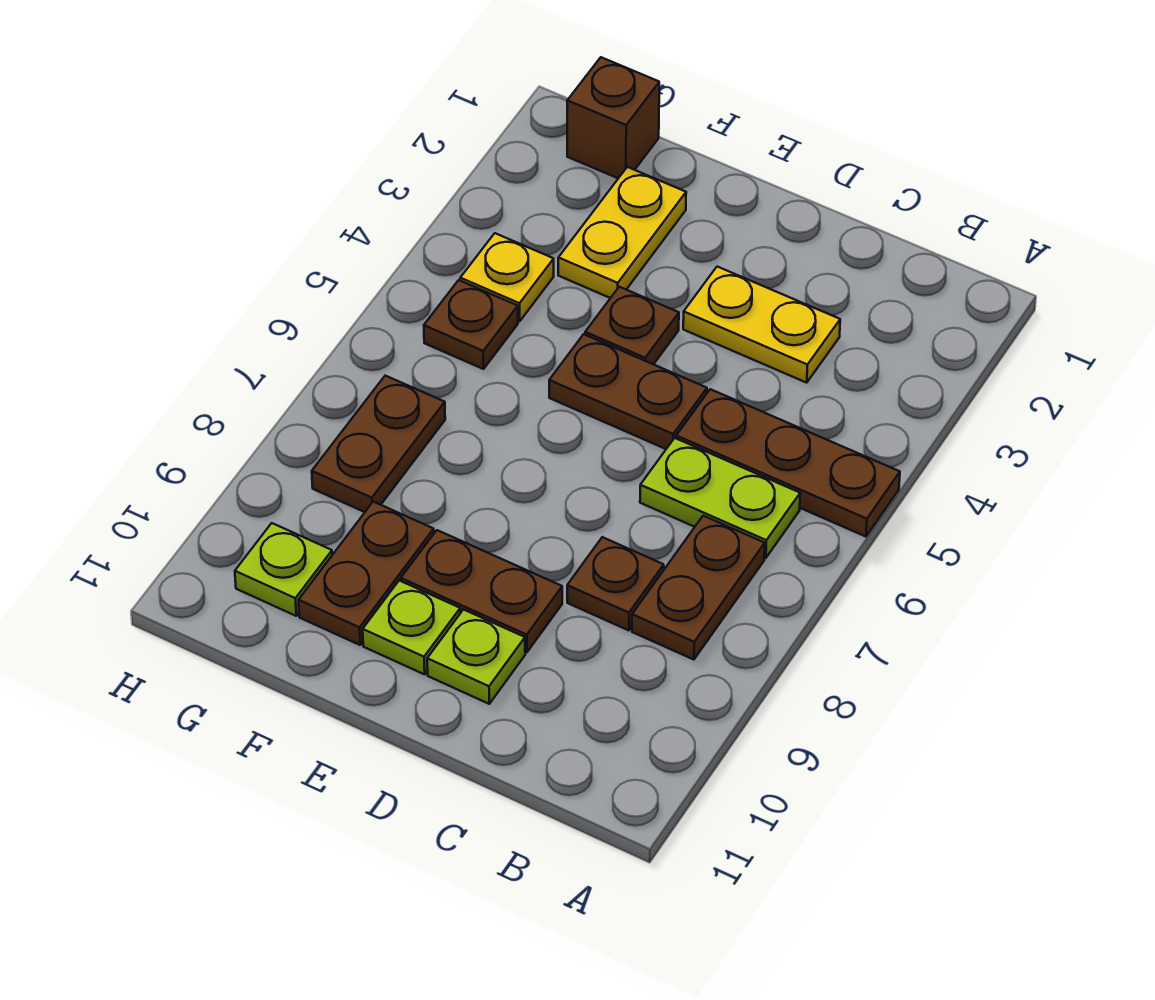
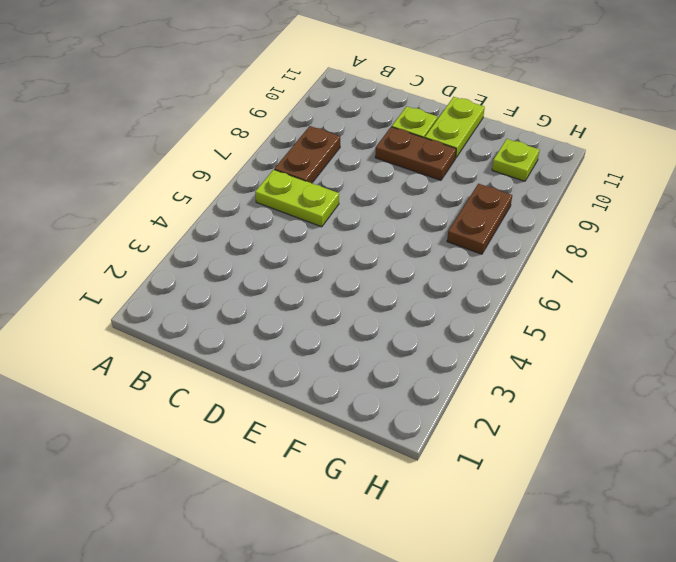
lime plate E10:E11 level 1 -> lime plate E10 level 1
none -> brown plate A5:C5 level 1
none -> yellow plate C3:D3 level 1
none -> brown plate C8 level 1

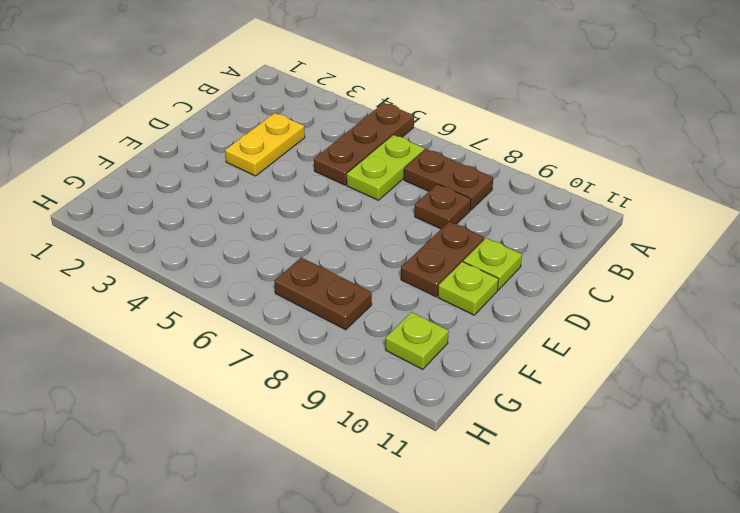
none -> brown plate D5:E5 level 1
none -> brown plate E4 level 1
none -> yellow plate F2:F3 level 1

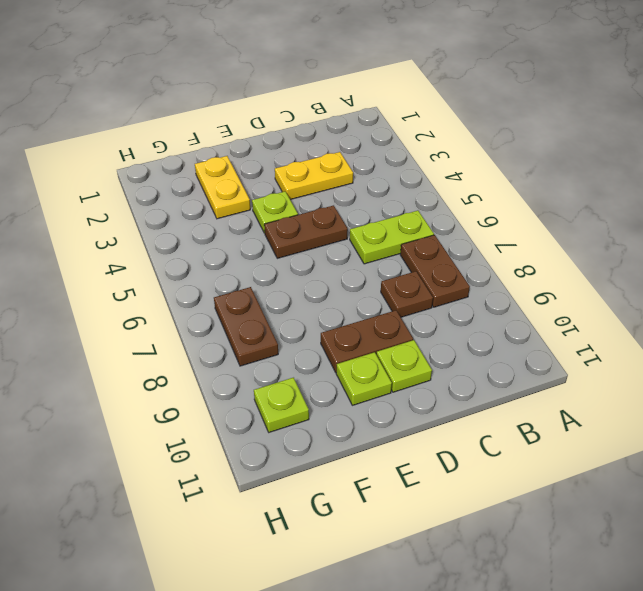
lime plate E4 level 1 -> brown plate E4 level 1
none -> brown plate A5:C5 level 1
none -> brown plate F9:F10 level 1
none -> brown brick G1 level 1

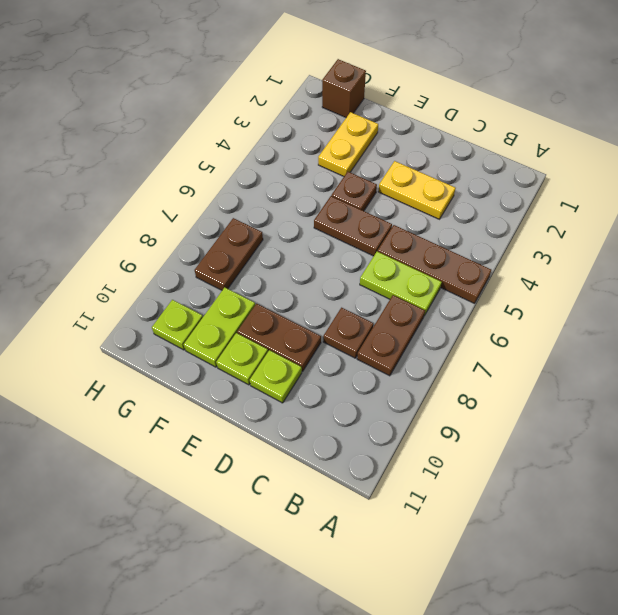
lime plate F9:F10 level 1 -> brown plate F9:F10 level 1
none -> yellow plate G4 level 1
none -> brown plate G5 level 1

